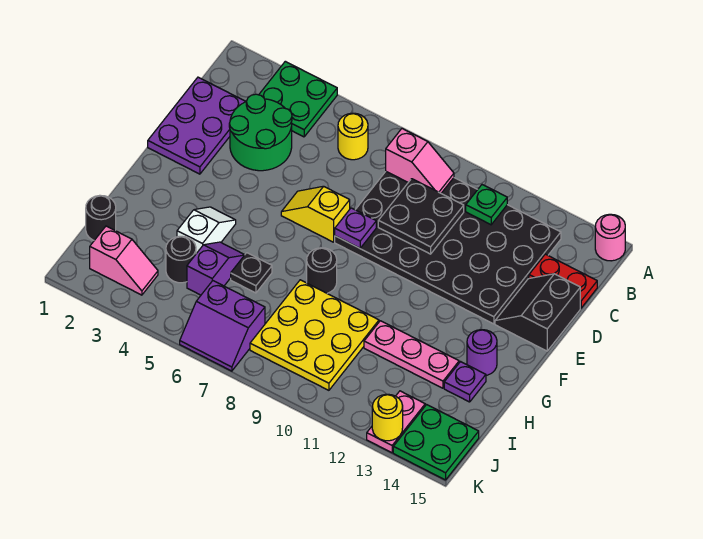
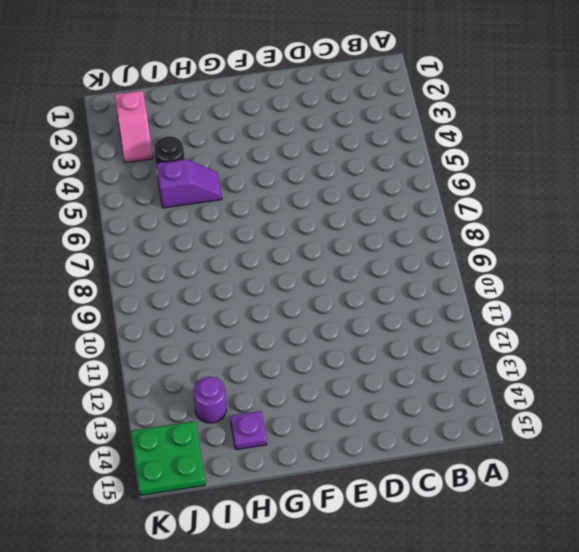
purple round brick I13 level 1 -> purple round brick G14 level 1
none -> green plate A3:B4 level 1
none -> pink round brick A15 level 1
none -> yellow round brick B6 level 1

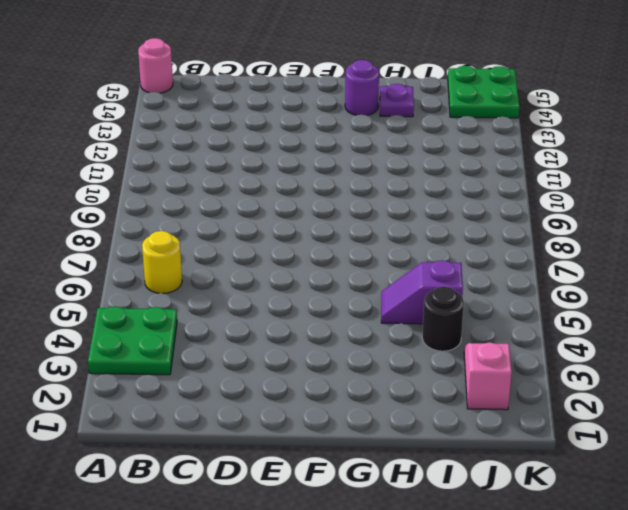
none -> black plate B8:E13 level 1
none -> purple plate C1:E2 level 1
none -> green round brick C3:D4 level 1

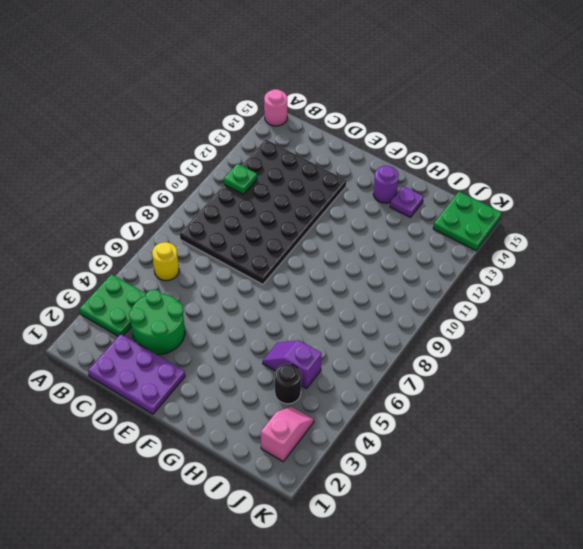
none -> red plate C14:C15 level 1
none -> black slope D14:E15 level 1 top 15
none -> yellow slope E6:E7 level 1 top 7

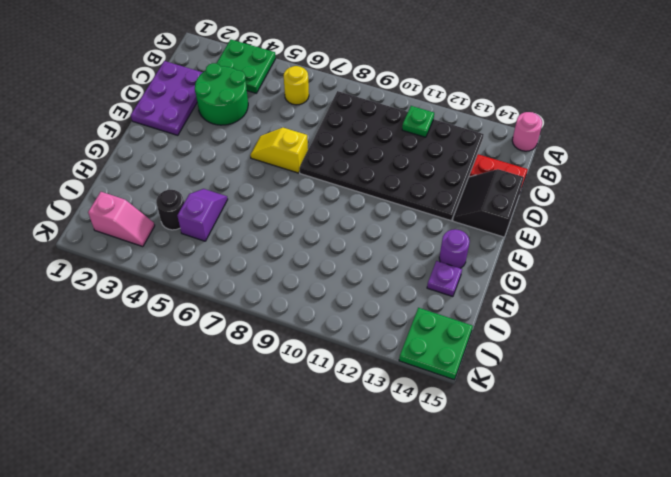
none -> white slope G4:H4 level 1 top H
none -> black round brick G8 level 1
none -> black plate H6 level 1

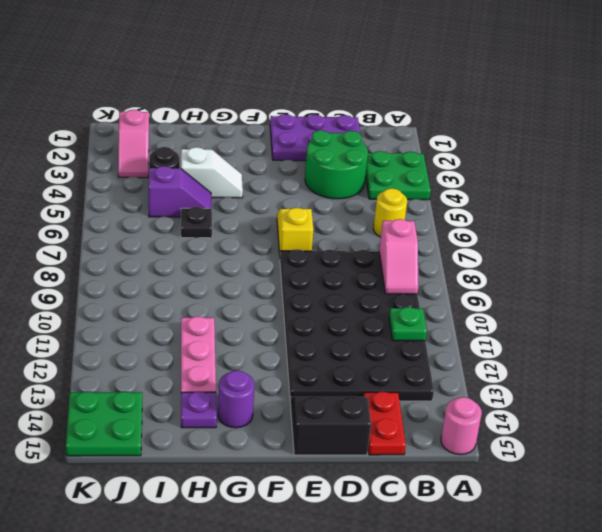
none -> black round brick G8 level 1
none -> yellow plate H8:J10 level 1
none -> black round brick I1 level 1

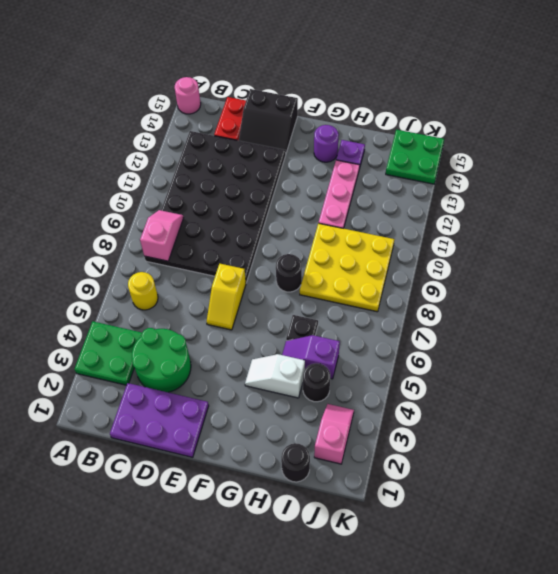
none -> purple slope J6:K7 level 1 top J
none -> pink plate J13:K13 level 1
none -> green plate B11 level 2

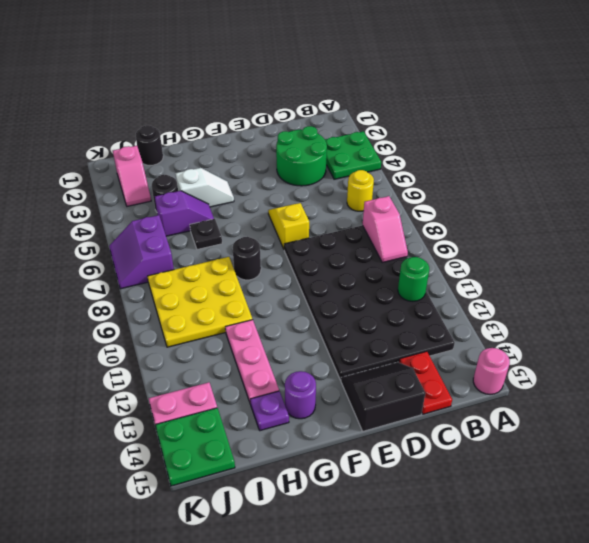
green round brick B11 level 2 -> green plate B11 level 2
none -> purple plate C1:E2 level 1
none -> black plate C9:D10 level 2
none -> purple plate E8 level 2

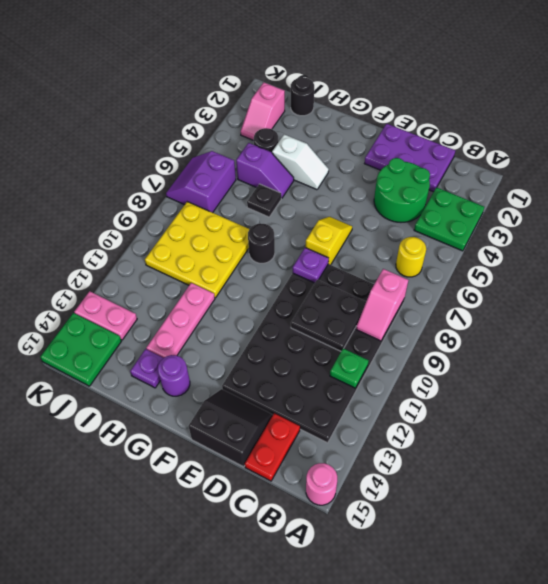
none -> yellow round brick K13 level 2

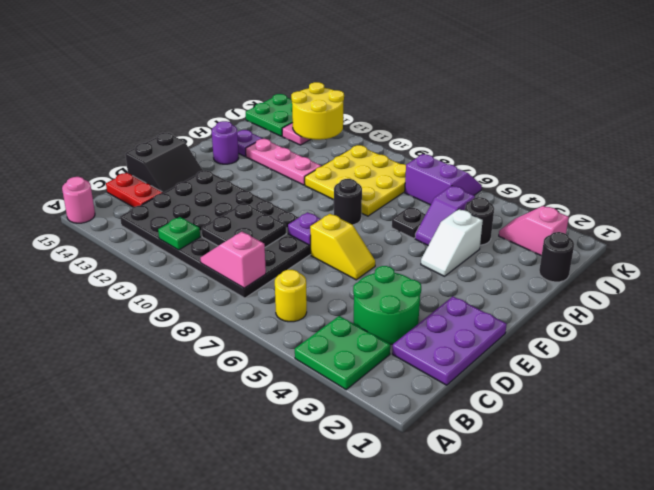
yellow round brick J12:K13 level 2 -> yellow round brick K13 level 2

